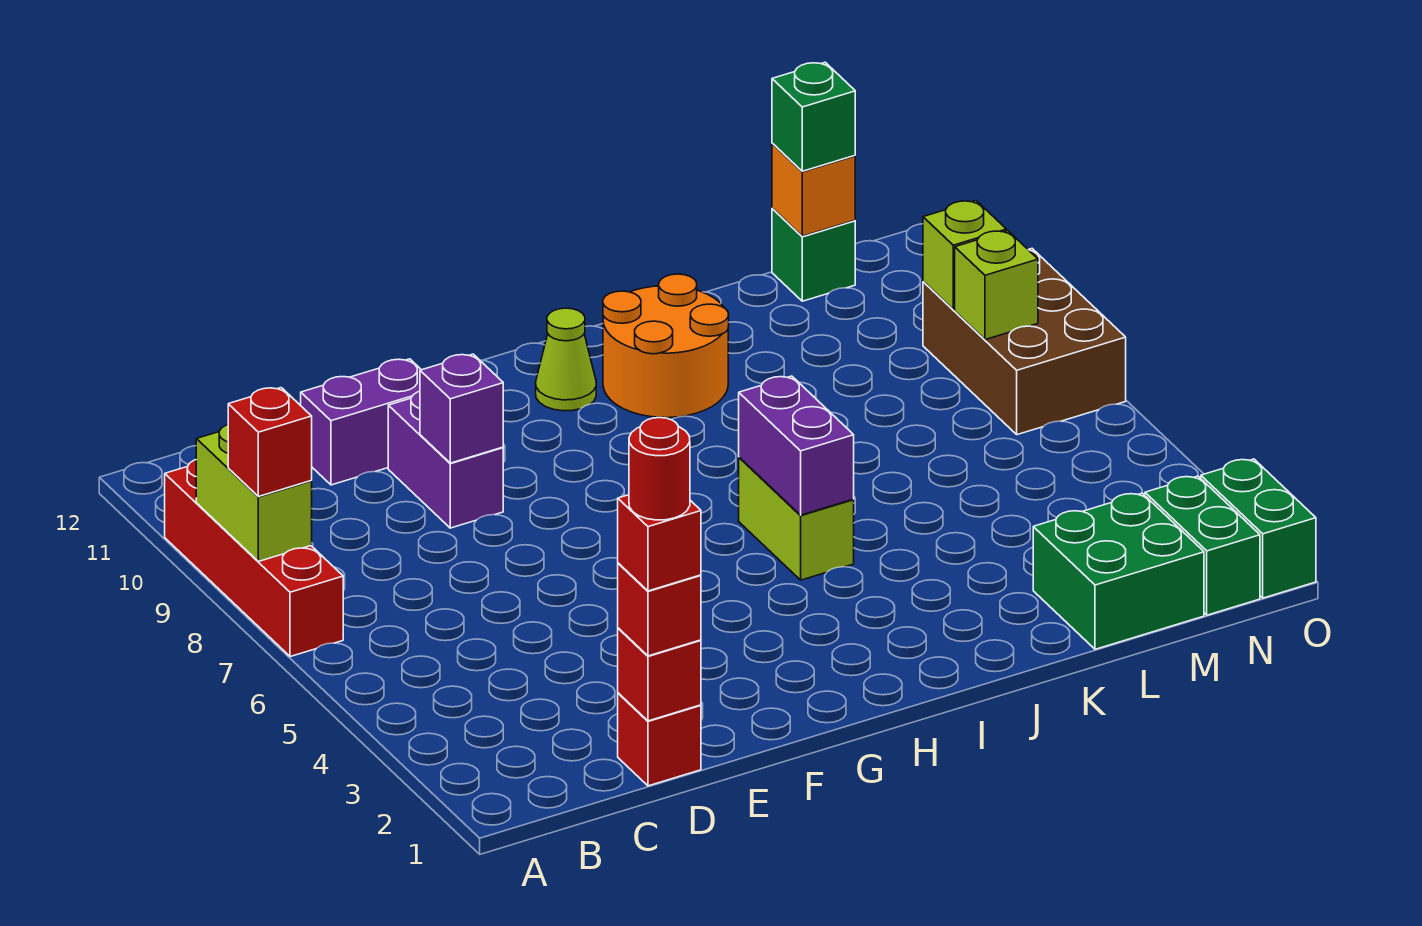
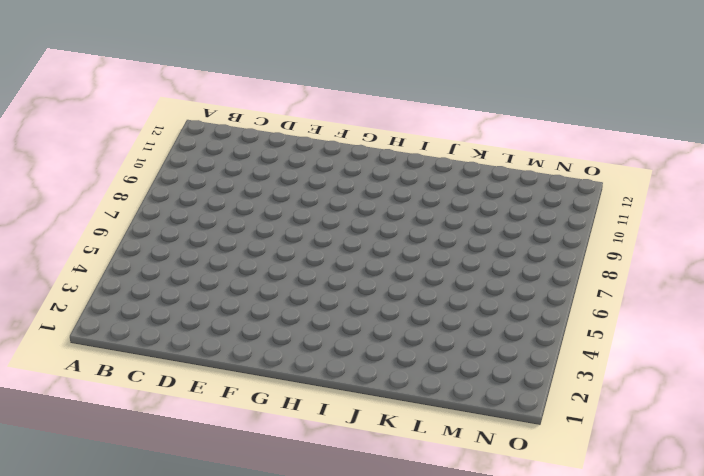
none -> red brick A7:A10 level 1
none -> red brick D1 level 1
none -> purple brick D11:E11 level 1

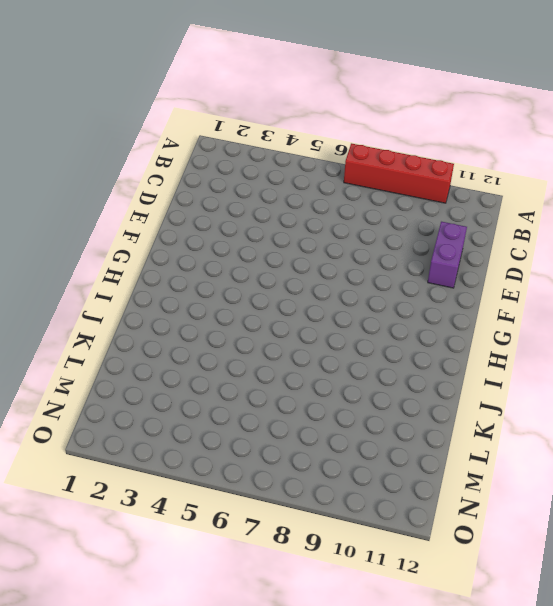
none -> red brick D1 level 1
none -> purple brick E9:E10 level 1
none -> lime cone H11 level 1

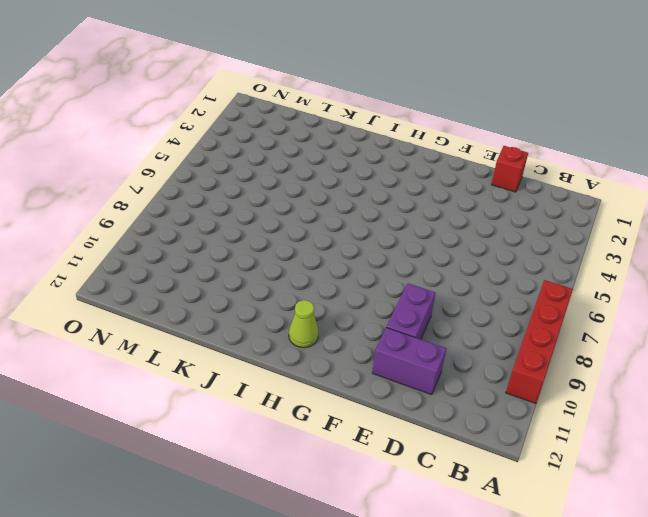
none -> lime brick I5:I6 level 1
none -> orange round brick I10:J11 level 1
none -> green brick L1:M2 level 1

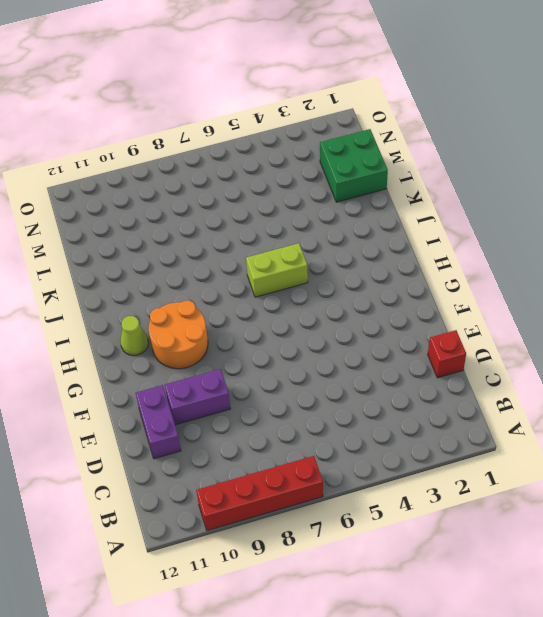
orange round brick G9:H10 level 1 -> orange round brick I10:J11 level 1
none -> green brick M12 level 1
none -> green brick N1:N2 level 1
none -> brown brick N7:O9 level 1

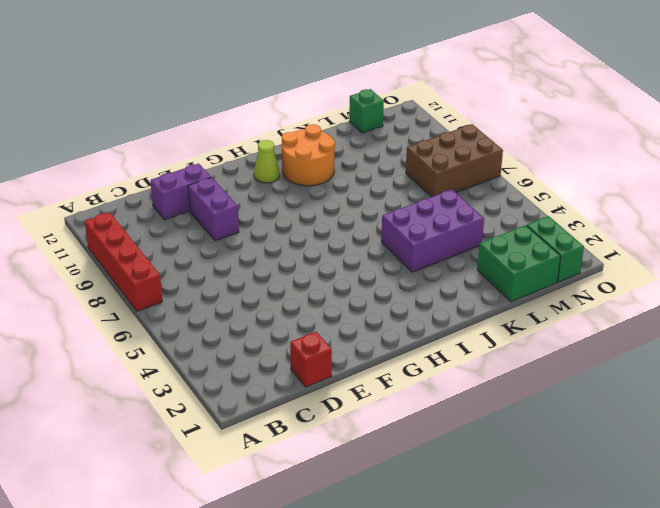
purple brick J4:L5 level 1 -> none
brown brick M7:O8 level 1 -> brown brick N7:O9 level 1
none -> lime brick I5:I6 level 1
none -> green brick O1:O2 level 1
none -> lime brick A8:A9 level 2

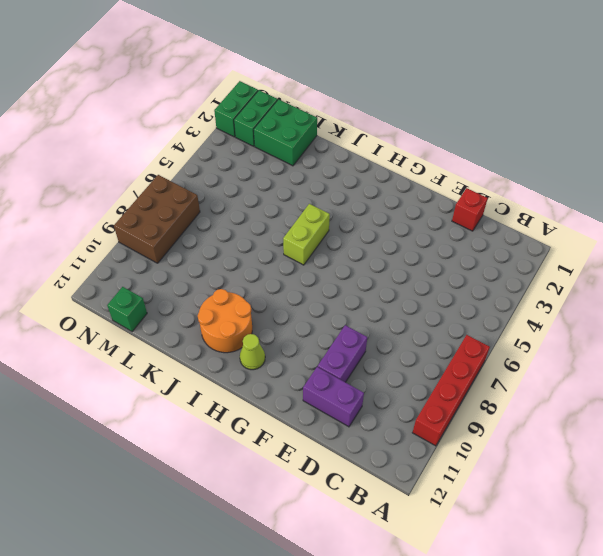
none -> lime brick A8:A9 level 2
none -> red brick D1 level 2
none -> purple brick E9 level 2

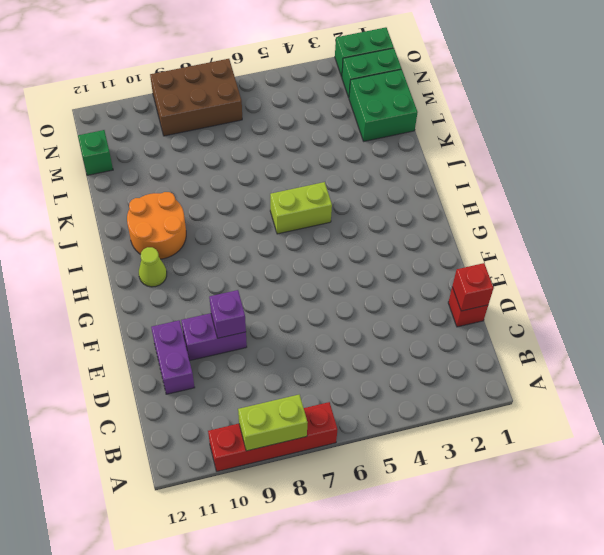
none -> purple brick I5:I6 level 2
none -> orange brick M12 level 2
none -> lime brick N8 level 2

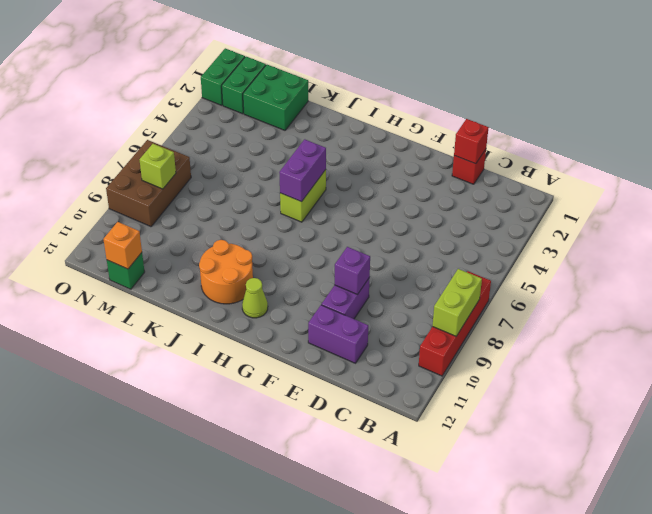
none -> lime brick N9 level 2
none -> red brick A8 level 3
none -> red brick D1 level 3

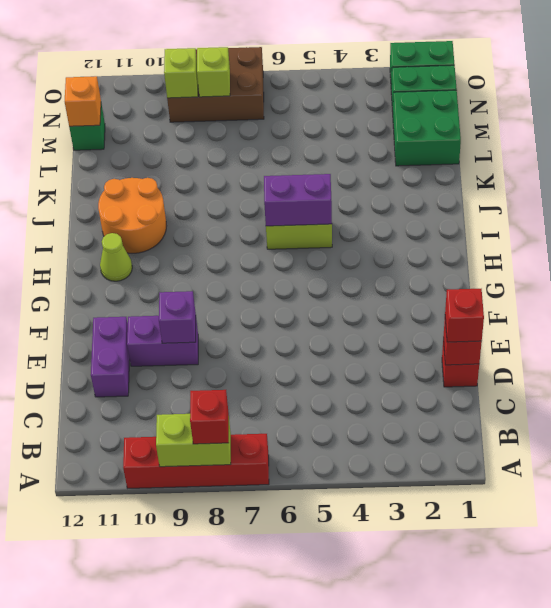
none -> green brick M12 level 3
none -> red brick D1 level 4
none -> red round brick D1 level 5

